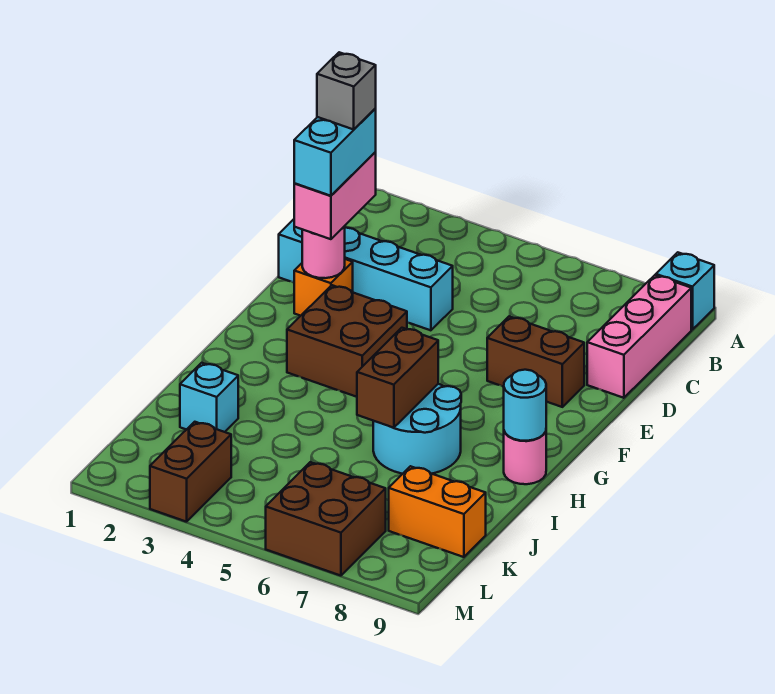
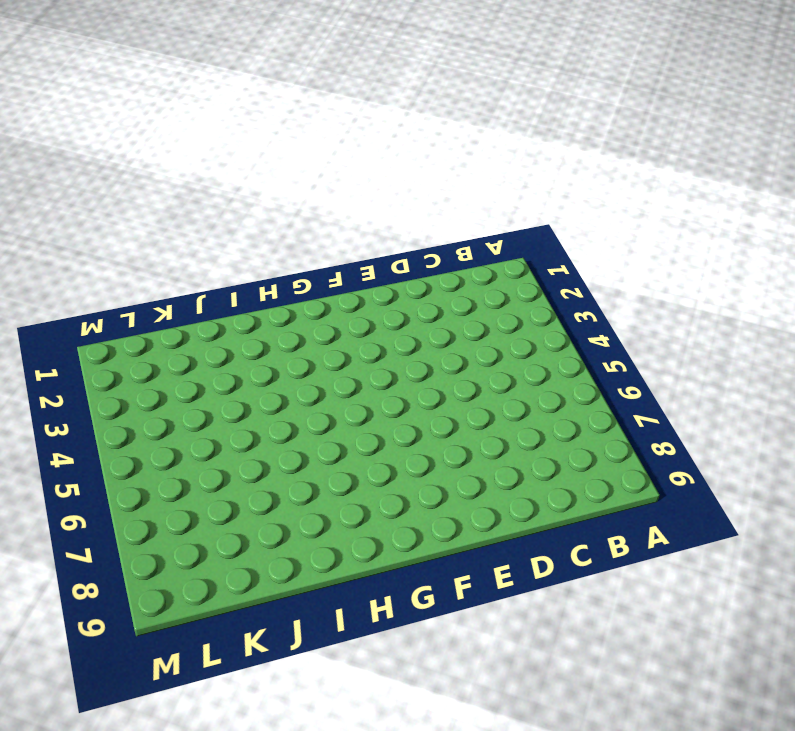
none -> cyan brick A9 level 1
none -> pink brick B9:D9 level 1
none -> cyan brick D1:D4 level 1

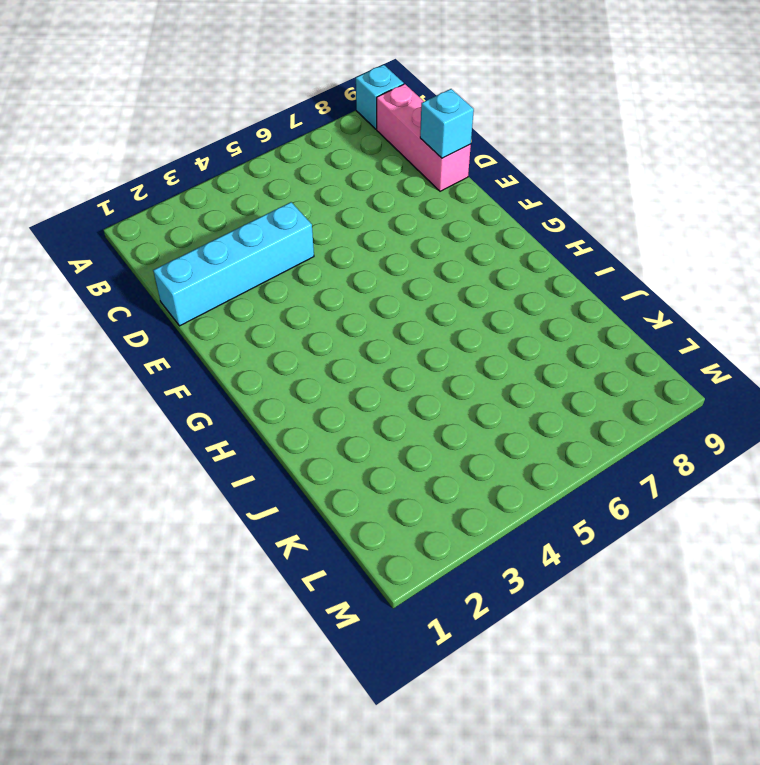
cyan brick D9 level 2 -> cyan brick J2 level 1
none -> orange brick E2 level 1
none -> brown brick E7:E8 level 1
none -> brown brick F3:G4 level 1

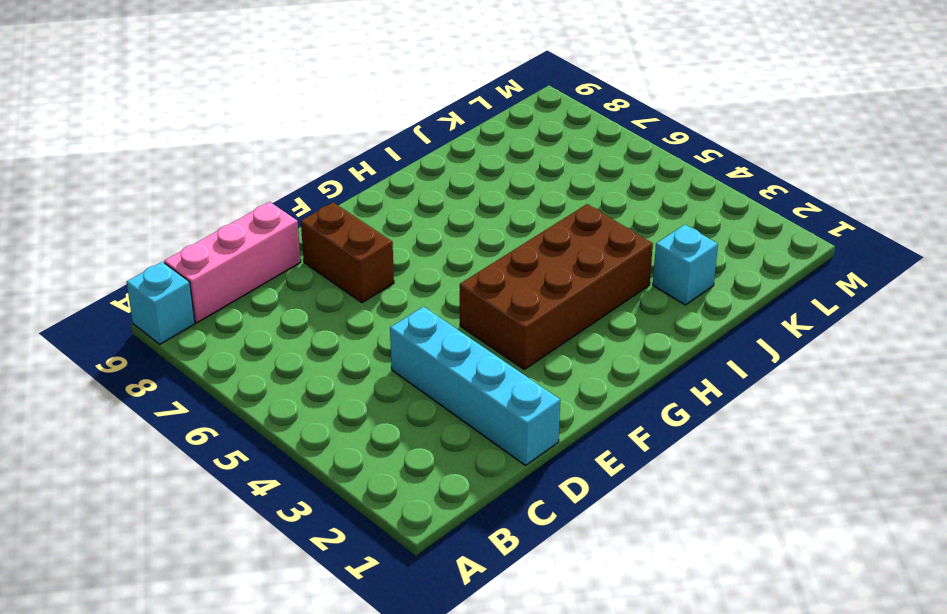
brown brick F3:I4 level 1 -> brown brick F3:G4 level 1
none -> orange brick E2 level 1
none -> cyan round brick H6:I7 level 1
none -> pink round brick H9 level 1

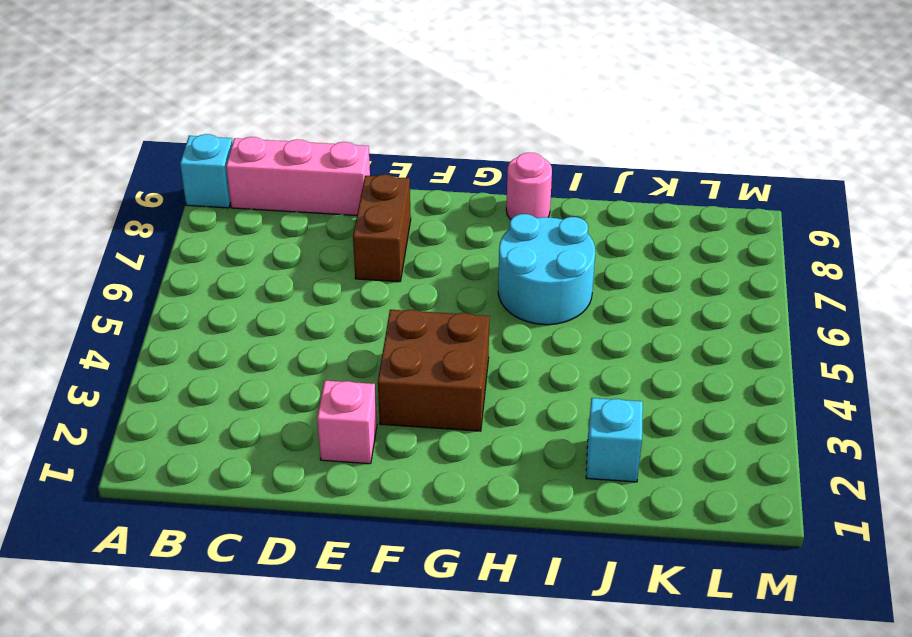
pink brick E2 level 1 -> orange brick E2 level 1
none -> cyan brick D1:D4 level 1
none -> orange brick K8:K9 level 1
none -> brown brick L3:M3 level 1

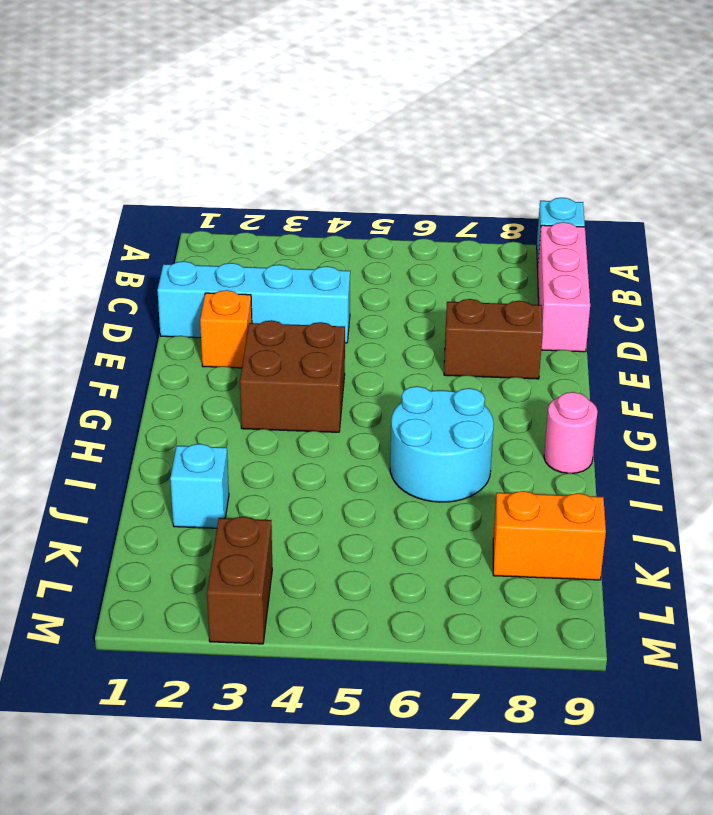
none -> brown brick L6:M7 level 1
none -> pink round brick E2 level 2
none -> brown brick H6:I6 level 2

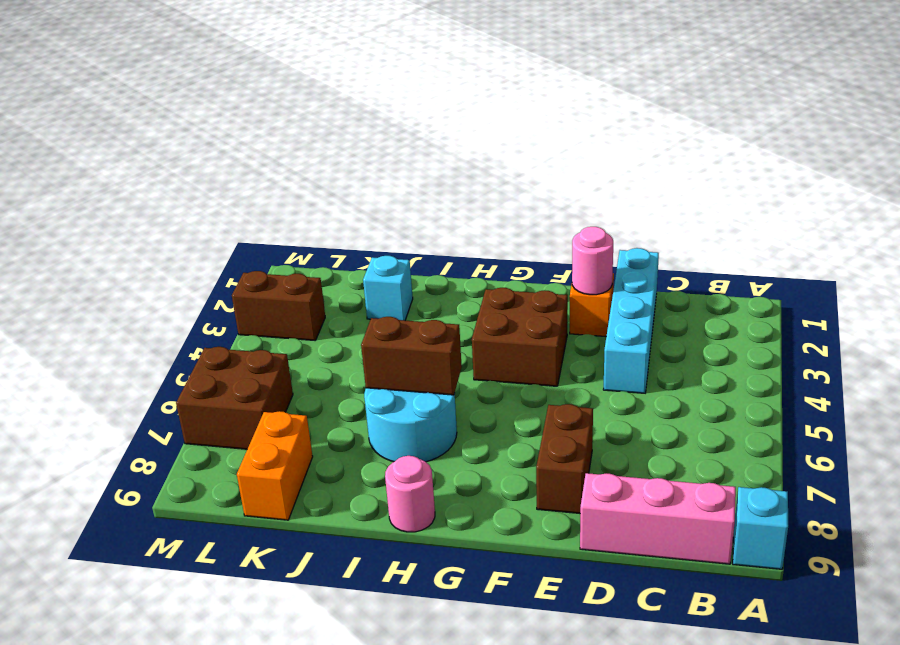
none -> cyan round brick H9 level 2
none -> pink brick D2:E2 level 3
none -> cyan brick D2:E2 level 4

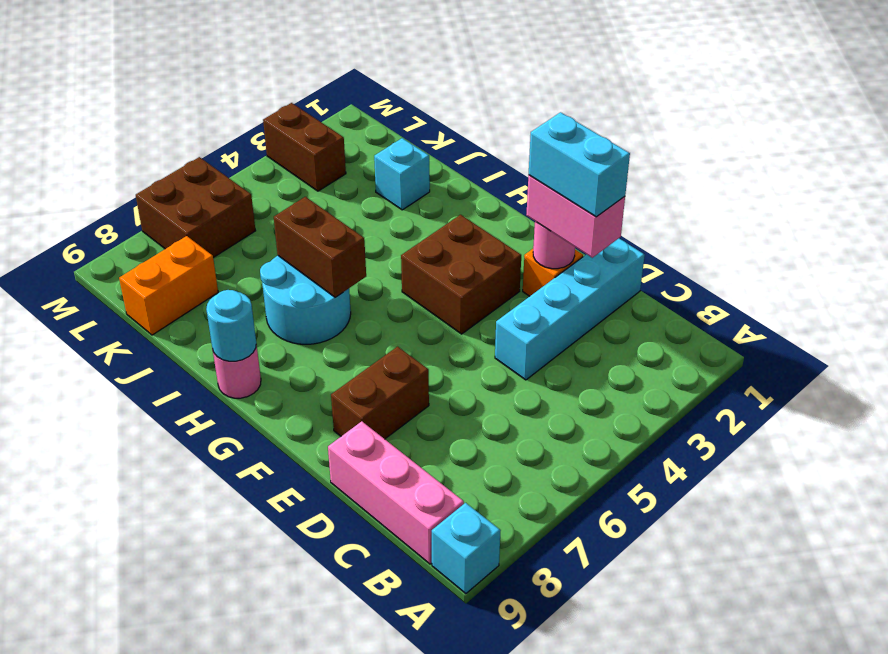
none -> grey brick D2 level 5

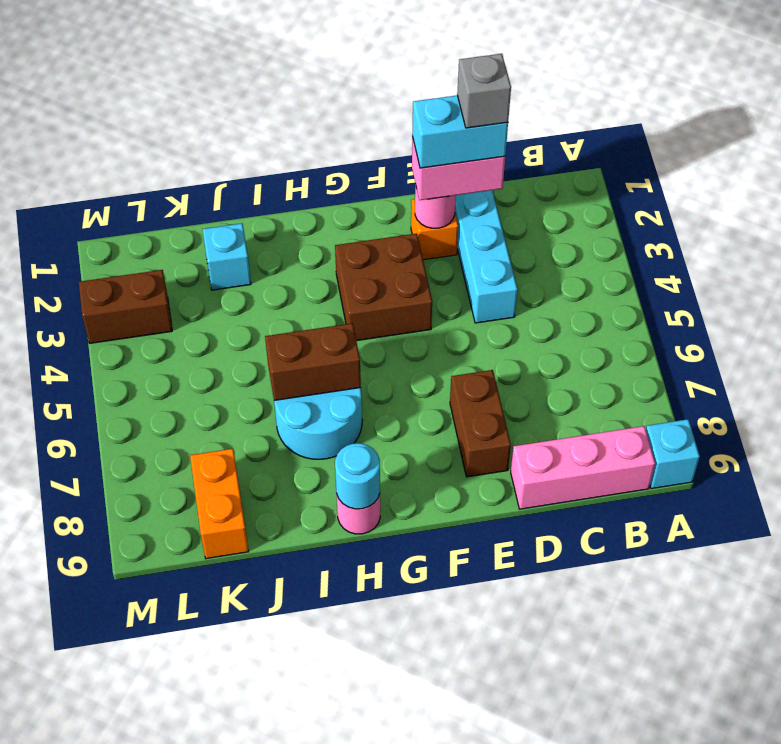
none -> brown brick L6:M7 level 1

